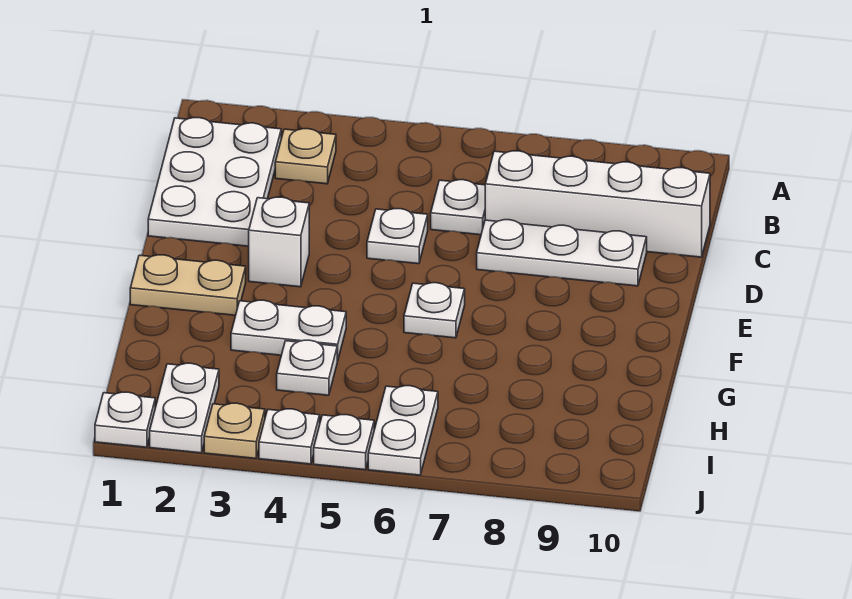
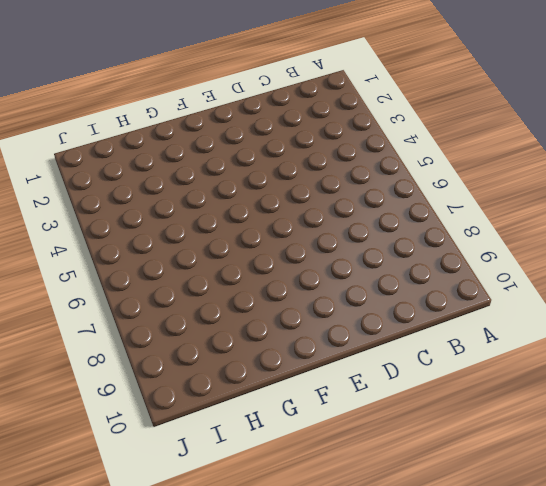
none -> white plate B1:D2 level 1
none -> tan plate B3 level 1
none -> white plate C6 level 1

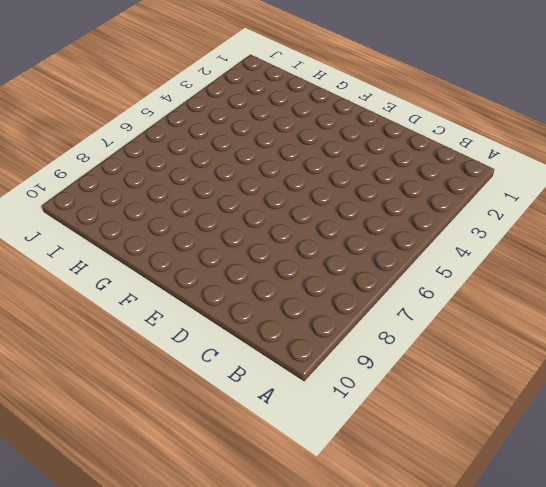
none -> white plate B1:D2 level 1
none -> tan plate B3 level 1
none -> white plate C6 level 1

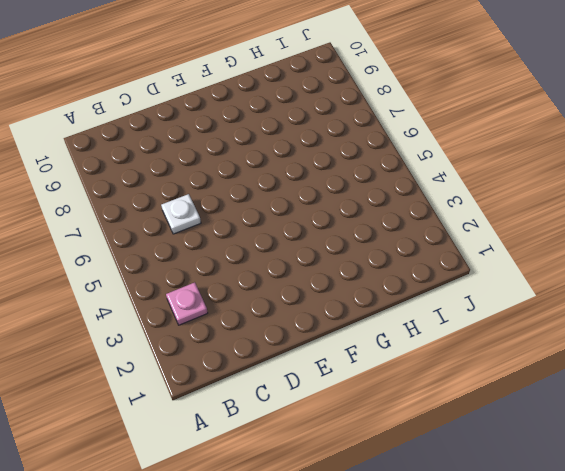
pink plate B3 level 1 -> tan plate B3 level 1
none -> white plate B1:D2 level 1
none -> white brick C7:C10 level 1
none -> white plate D5 level 1

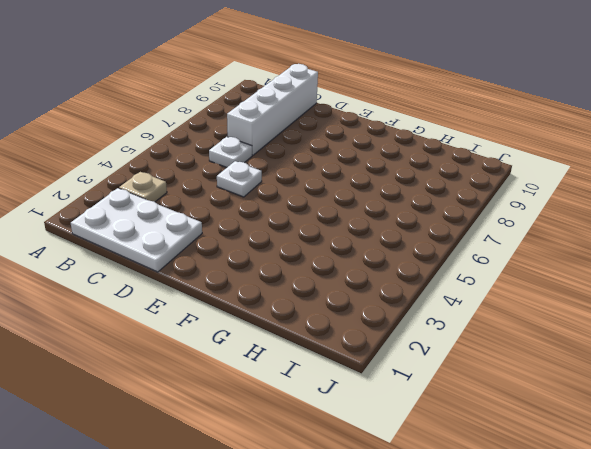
none -> white plate D7:D9 level 1
none -> white brick E3 level 1
none -> tan plate F1:F2 level 1

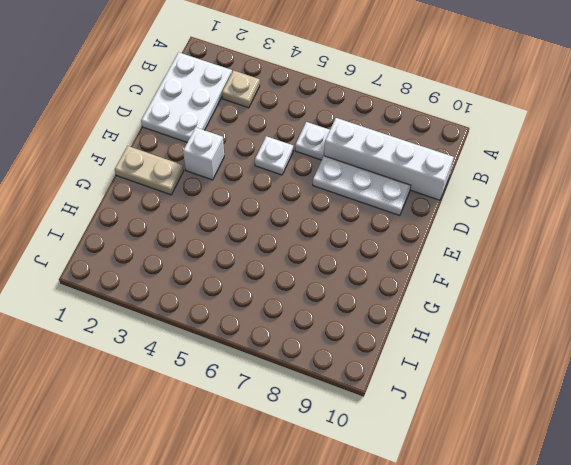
none -> white plate F6 level 1
none -> white plate G3:G4 level 1
none -> white plate H4 level 1

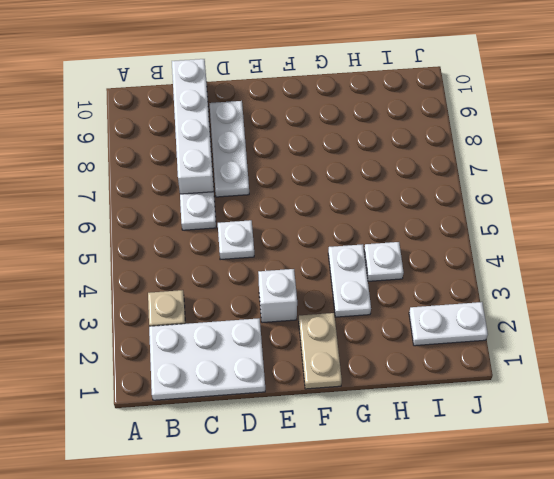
none -> white plate F6 level 1
none -> white plate I6:J6 level 1
none -> white plate J1 level 1

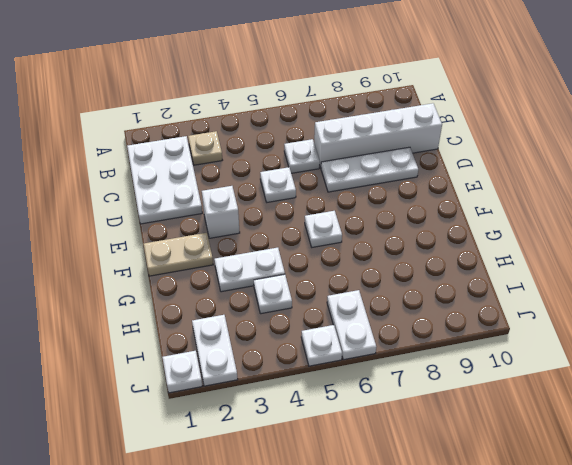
none -> tan plate J3 level 1
none -> white plate J4 level 1

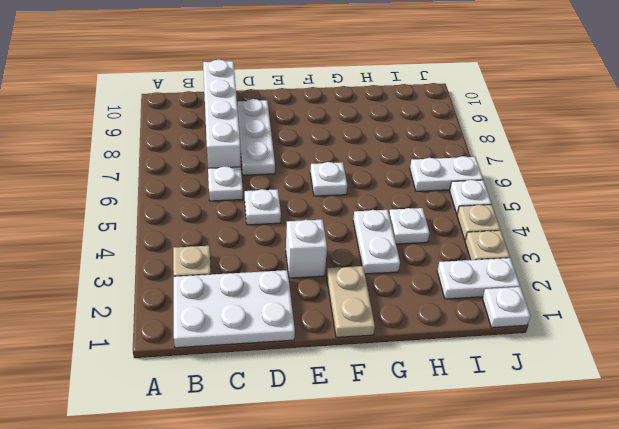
tan plate J4 level 1 -> white plate J4 level 1

